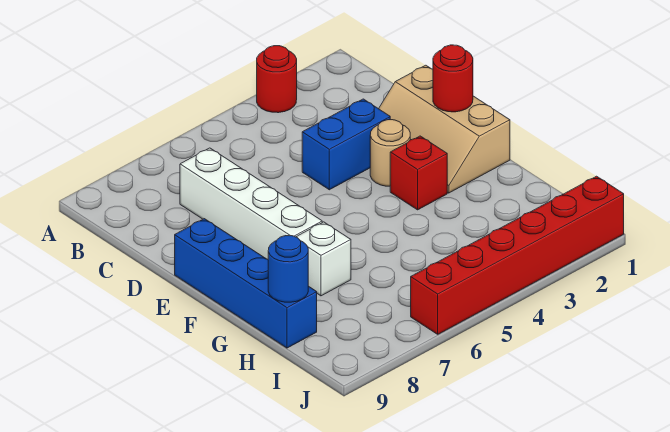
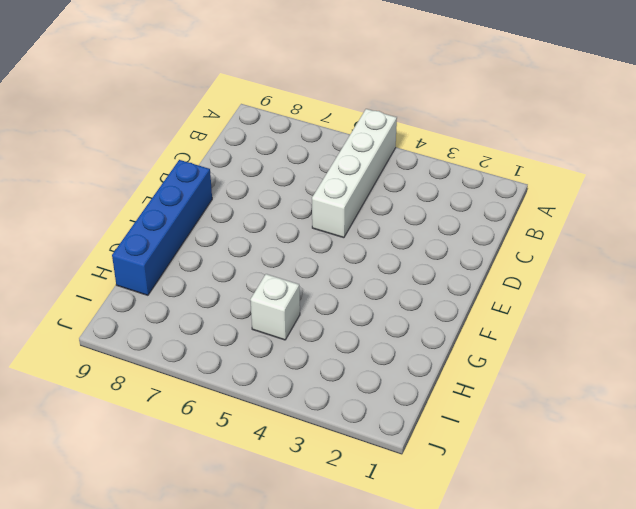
white brick A5:D5 level 1 -> white brick C7:F7 level 1
white brick H5 level 1 -> white brick G7 level 1
none -> red round brick A3 level 1
none -> tan slope D1:F2 level 1 top 1

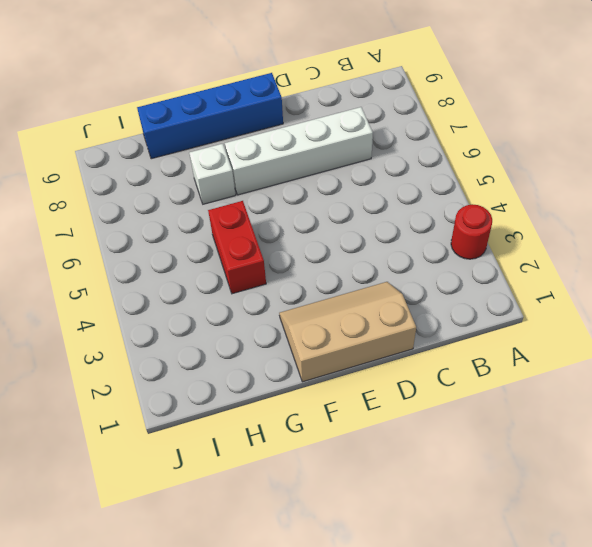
red brick G4:G5 level 1 -> none
none -> blue brick D3:D4 level 1
none -> tan round brick E3 level 1

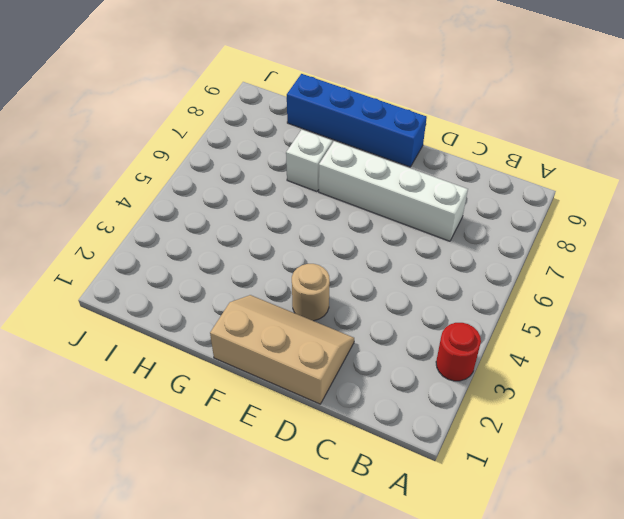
none -> blue brick D3:D4 level 1
none -> red brick F3 level 1

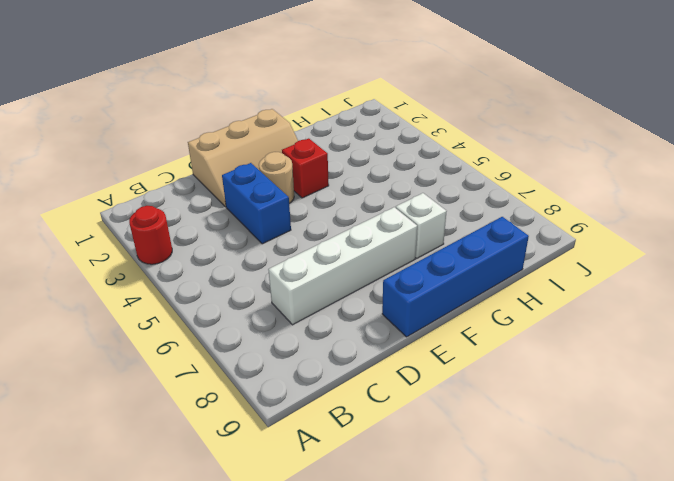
none -> red brick J1:J6 level 1
none -> red round brick E1 level 2

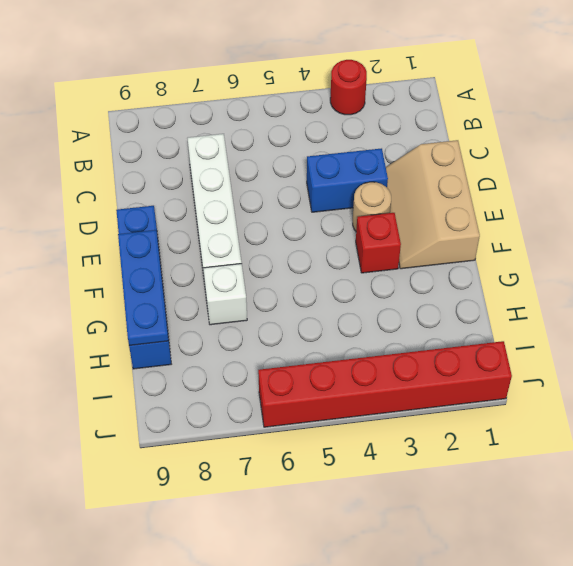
blue plate F9:H9 level 2 -> blue round brick H9 level 2
none -> red round brick E1 level 2

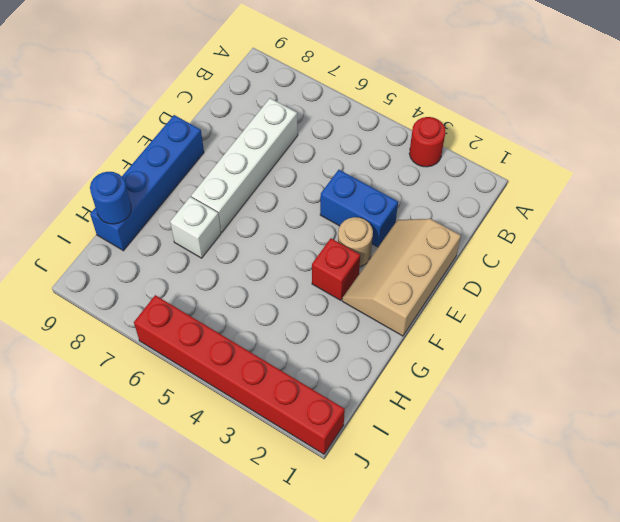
none -> red round brick E1 level 2

